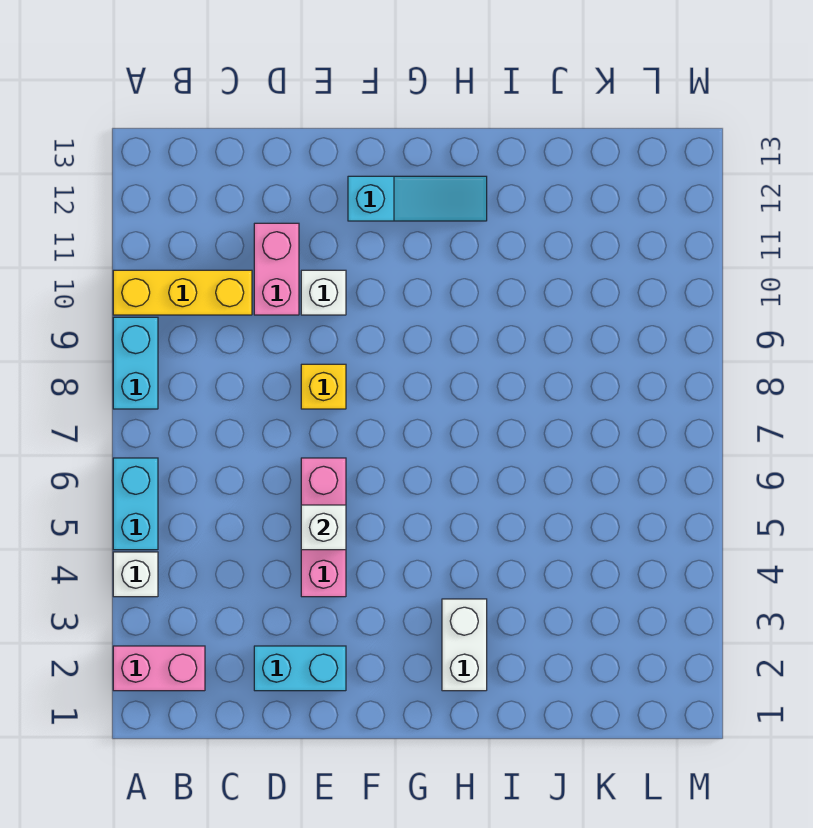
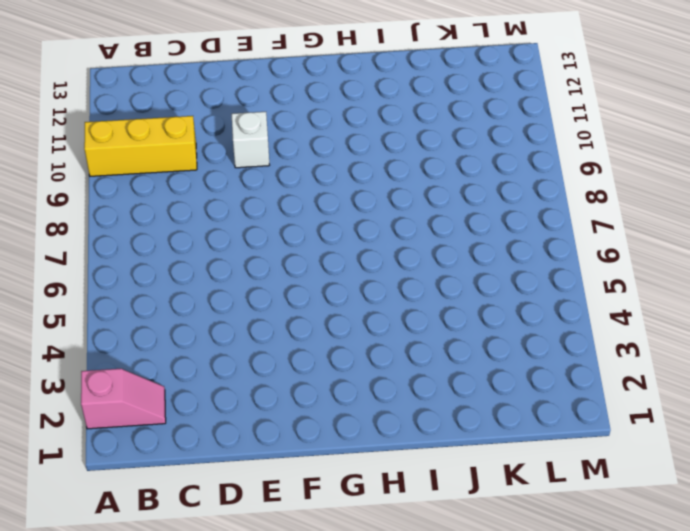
pink slope A2:B2 level 1 top A -> pink brick A2:B2 level 1
none -> white brick A4 level 1
none -> cyan brick A5:A6 level 1
none -> cyan brick A8:A9 level 1

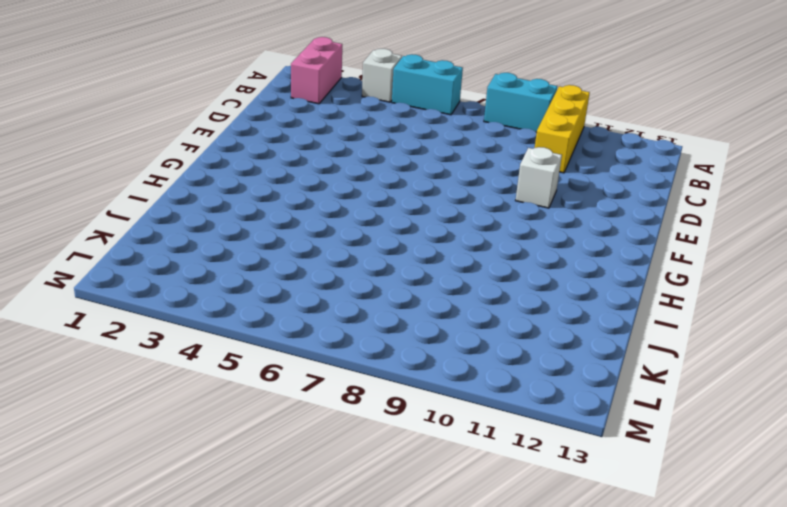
none -> cyan brick D2:E2 level 1
none -> pink brick D10:D11 level 1
none -> pink brick E4:E6 level 1

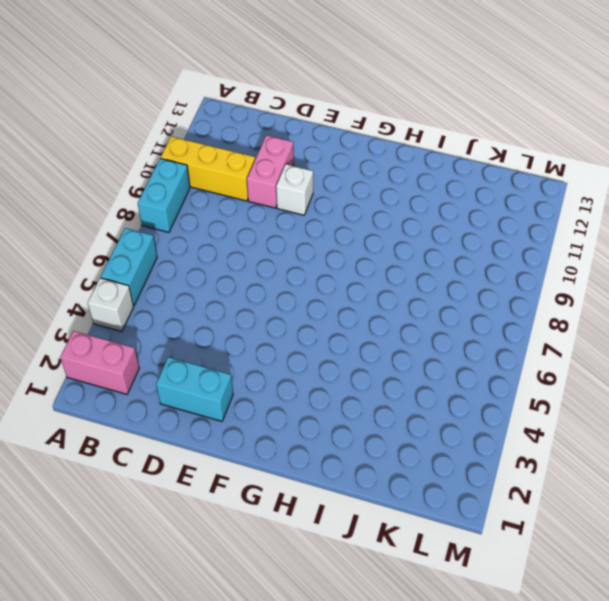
none -> pink brick E4:E6 level 1
none -> yellow brick E8 level 1
none -> cyan slope F12:H12 level 1 top F

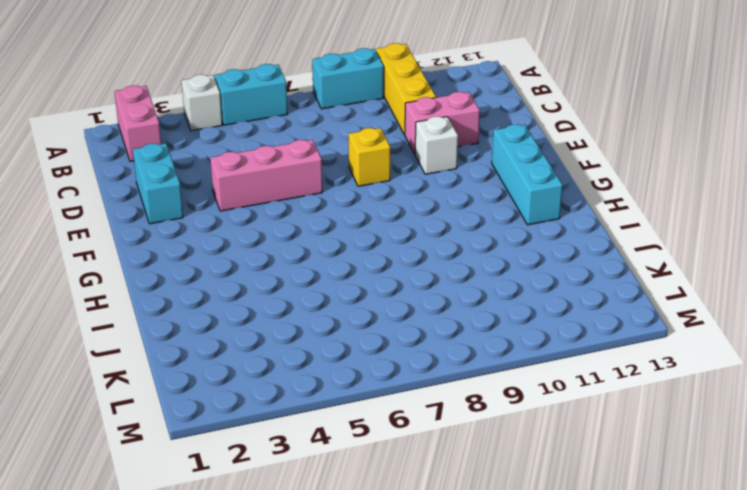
cyan brick F12:H12 level 1 -> cyan slope F12:H12 level 1 top F
none -> white brick H2:H3 level 1
none -> white brick E5 level 2

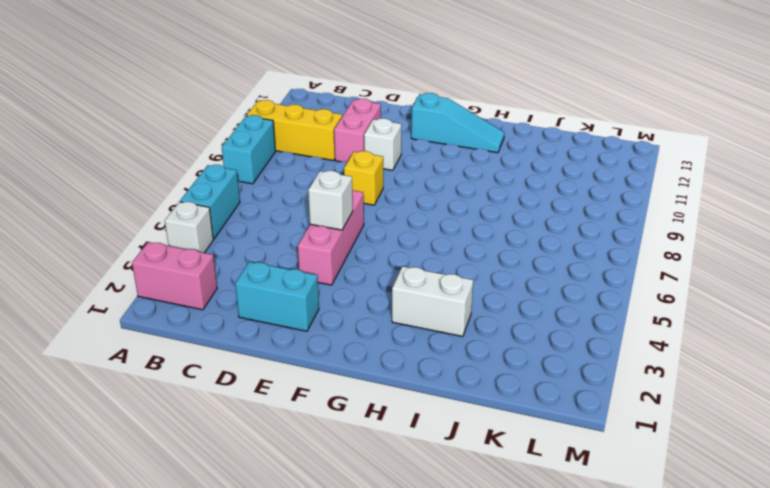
white brick H3:I3 level 1 -> white brick H2:H3 level 1

